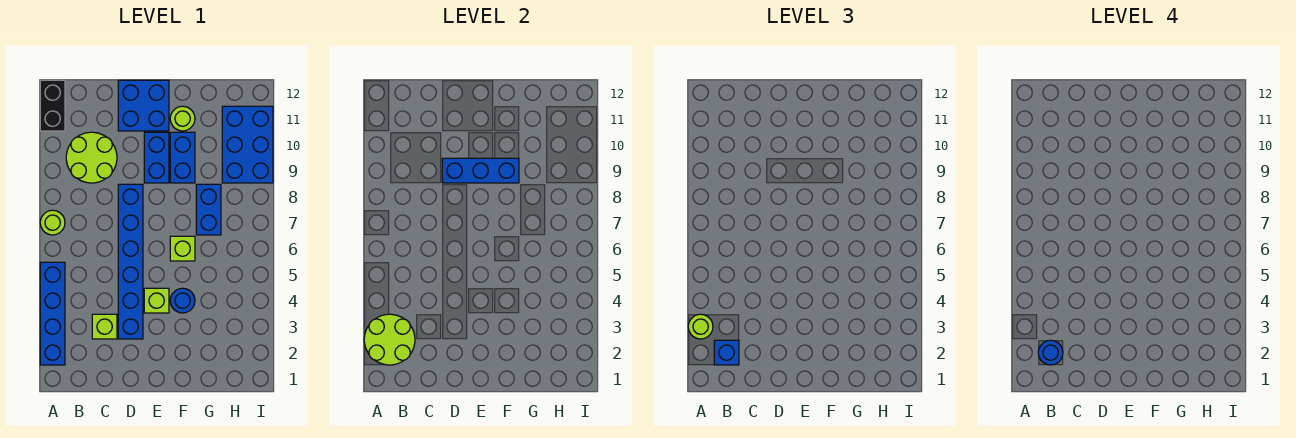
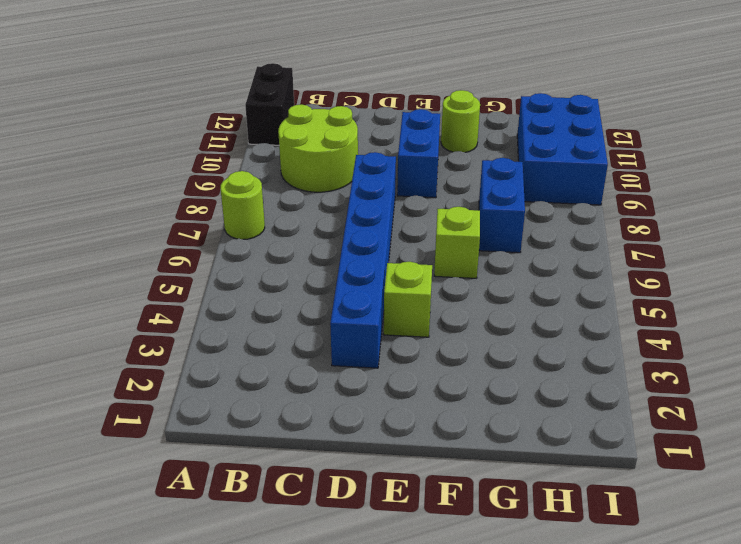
none -> blue brick A2:A5 level 1
none -> lime brick C3 level 1
none -> blue brick D11:E12 level 1

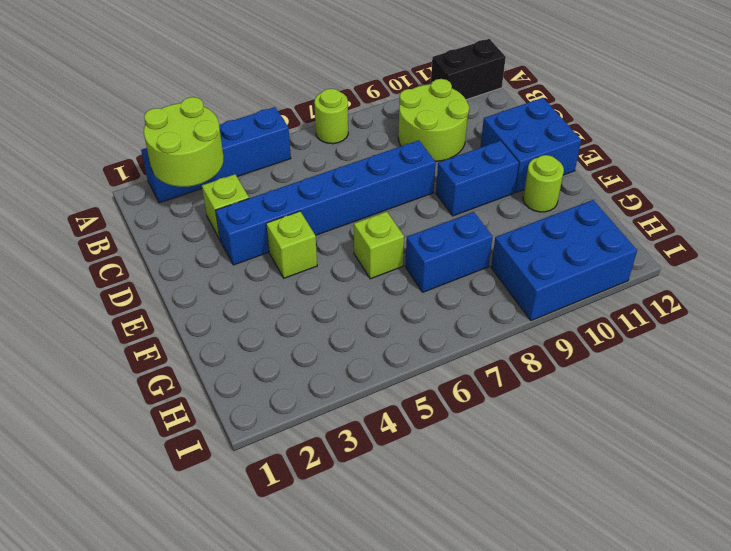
none -> blue round brick F4 level 1
none -> blue brick F9:F10 level 1
none -> blue brick D9:F9 level 2

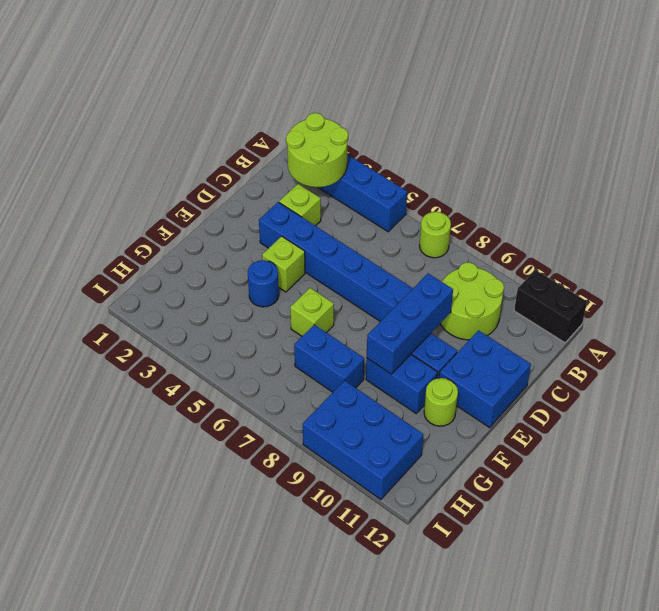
none -> lime round brick A3 level 3
none -> blue brick B2 level 3
none -> blue round brick B2 level 4

